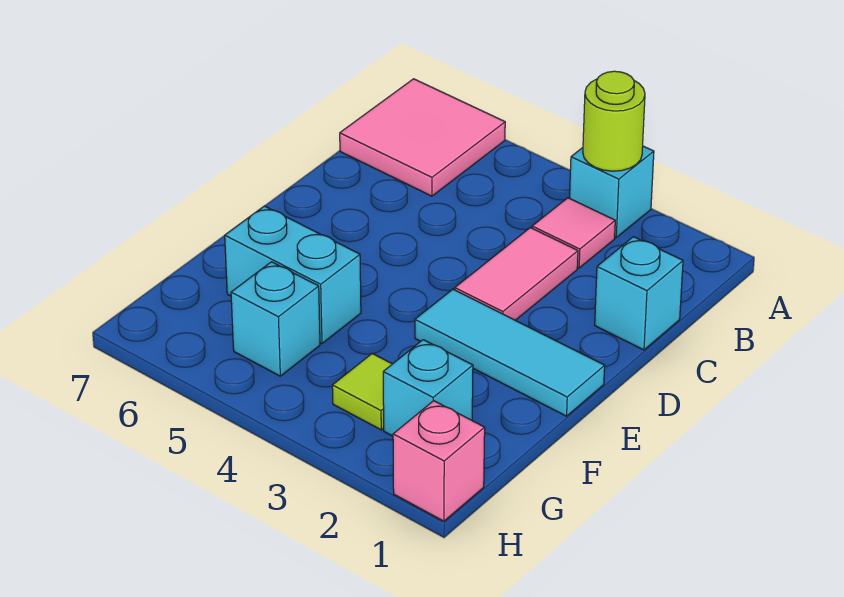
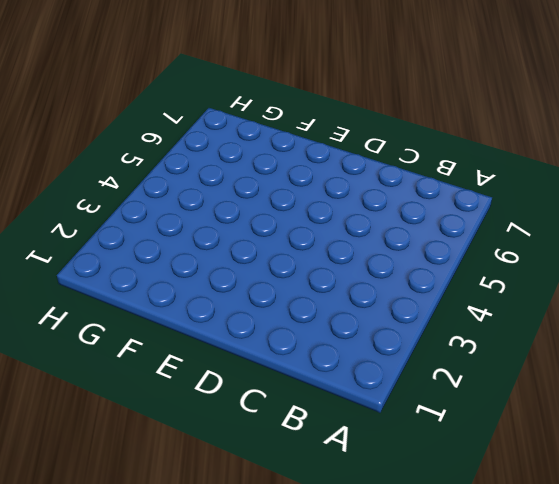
none -> cyan brick A3 level 1
none -> pink tile A6:B7 level 1
none -> pink tile B3 level 1

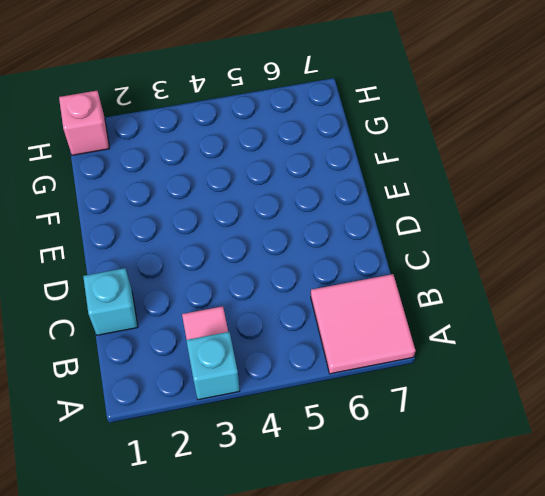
none -> pink tile C3:D3 level 1
none -> cyan tile E1:E3 level 1
none -> cyan brick F5:F6 level 1

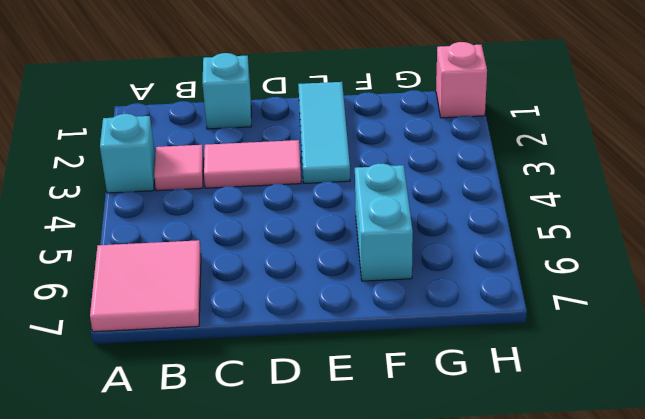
none -> cyan brick G2 level 1
none -> lime tile G3 level 1
none -> cyan brick G5 level 1

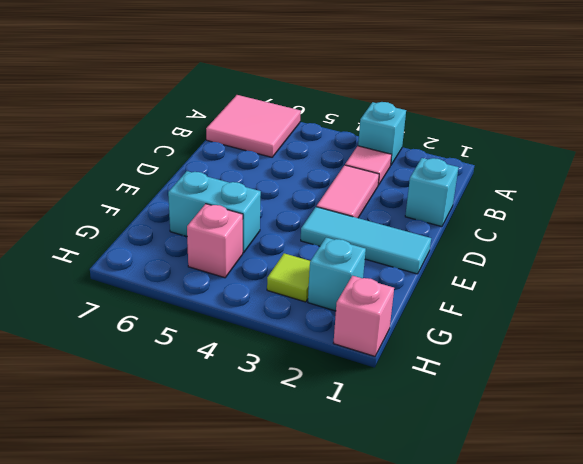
pink brick G5 level 1 -> cyan brick G5 level 1
none -> lime round brick A3 level 2

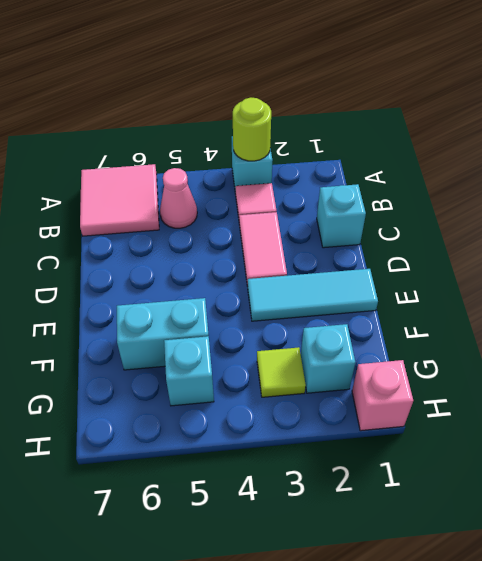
pink cone B5 level 1 -> none

